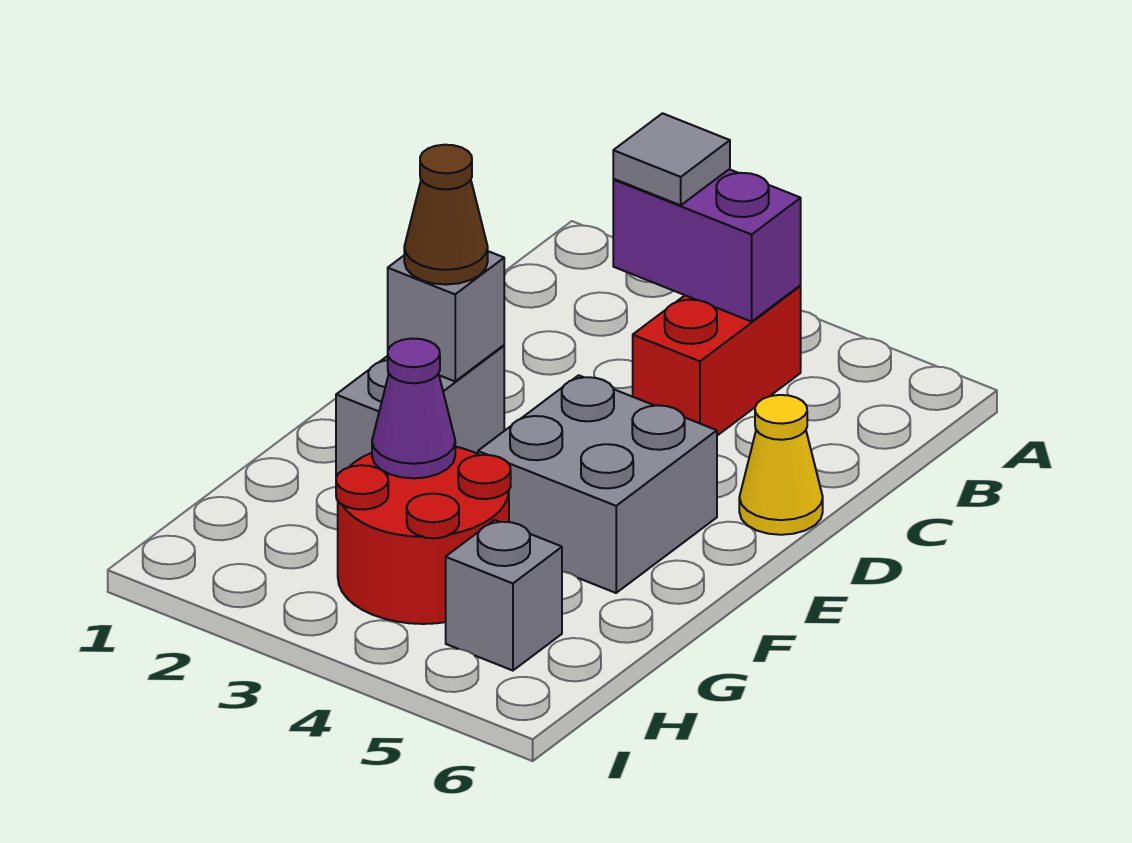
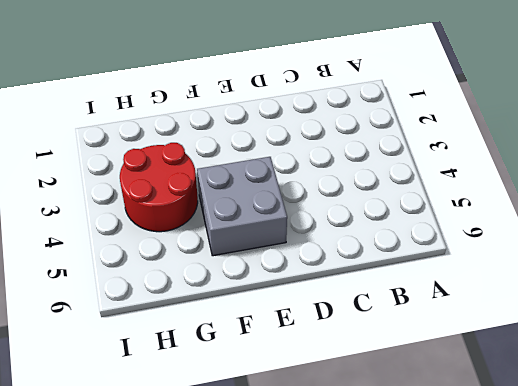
none -> red brick B4:C4 level 1
none -> yellow cone D6 level 1

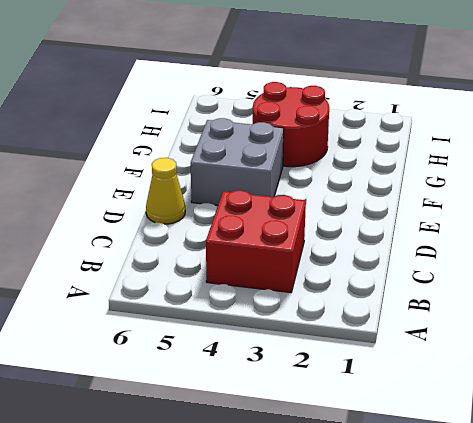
red brick B3:C4 level 1 -> red brick B4:C4 level 1
none -> grey brick E2:F2 level 1
none -> grey brick H5 level 1

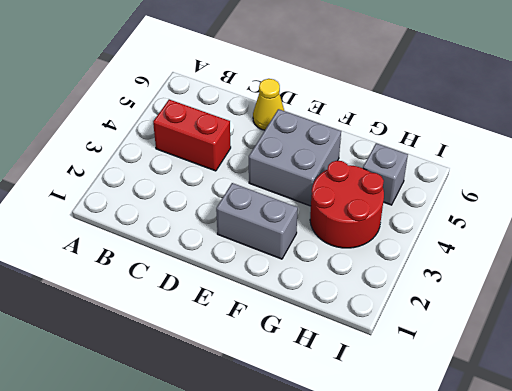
none -> purple brick B3:B4 level 2
none -> grey brick E2 level 2

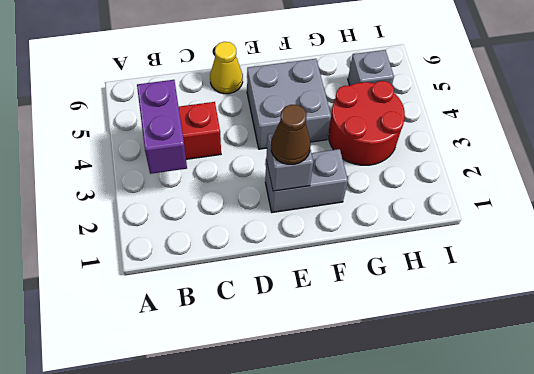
none -> purple cone G3 level 2
none -> grey tile B3 level 3

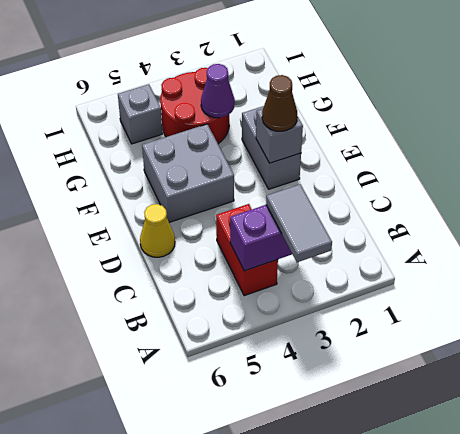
grey tile A3:B3 level 3 -> grey tile B3 level 3

